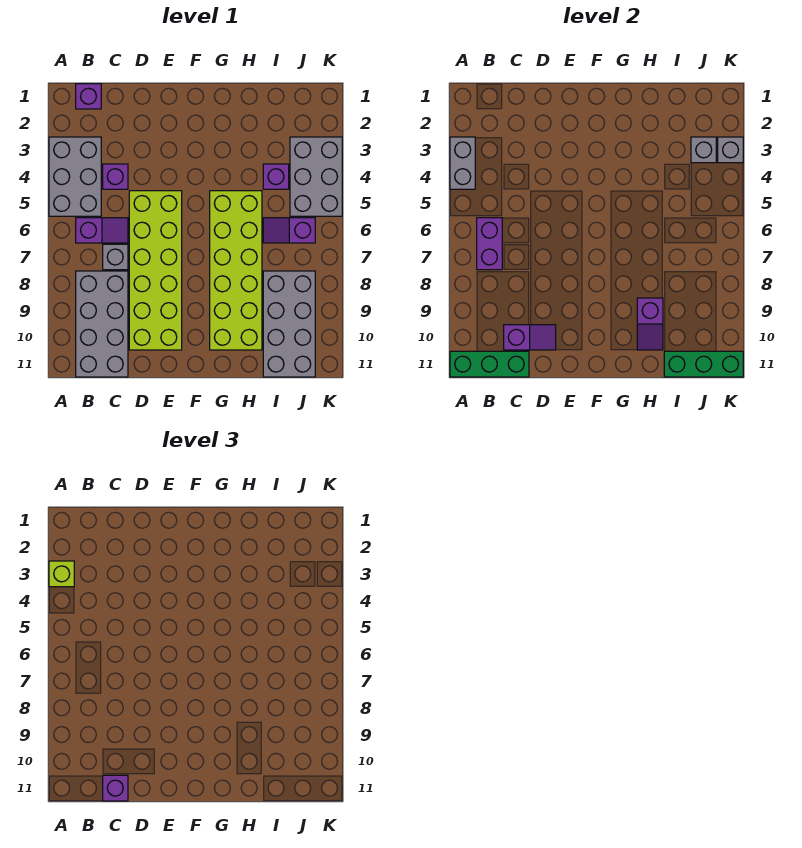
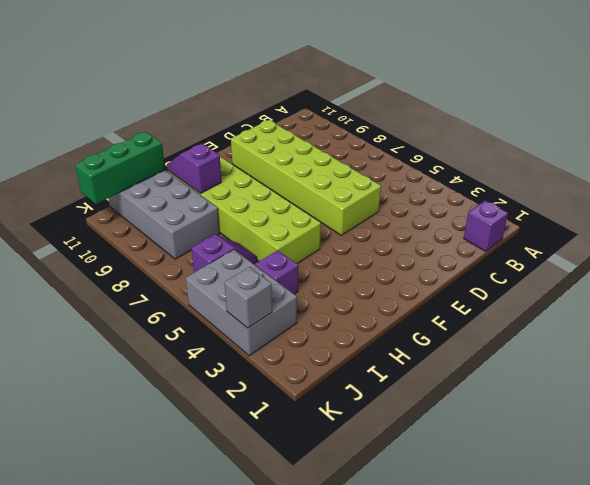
none -> grey brick A3:B5 level 1
none -> purple slope B6:C6 level 1 top B
none -> grey brick B8:C11 level 1

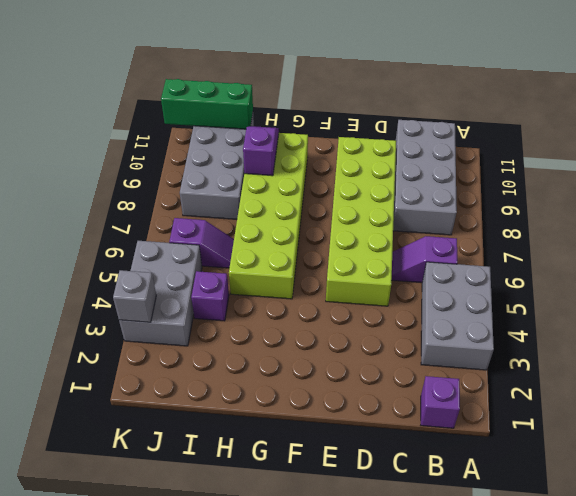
none -> purple brick C4 level 1
none -> grey brick C7 level 1
none -> grey brick A3:A4 level 2

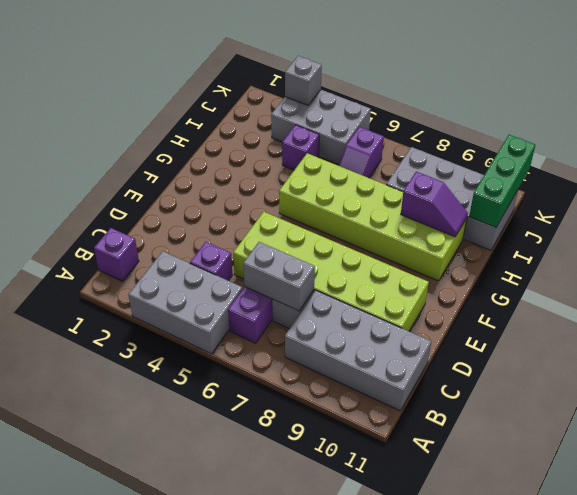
grey brick C6:C7 level 2 -> grey brick A3:A4 level 2
none -> green brick A11:C11 level 2
none -> purple brick B6:B7 level 2
none -> purple slope C10:D10 level 2 top C

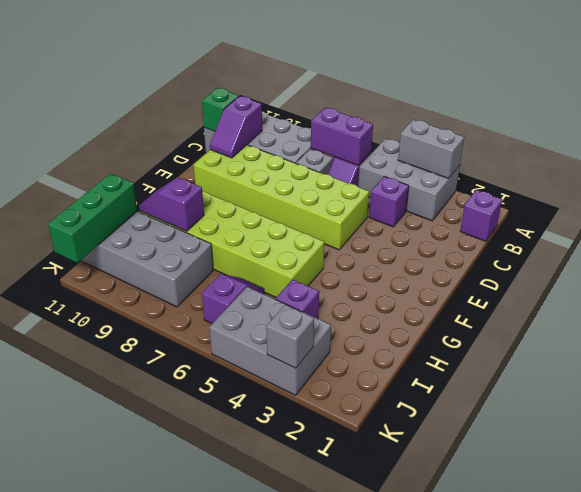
green brick C11 level 2 -> green brick A11:C11 level 2
none -> grey brick J3 level 2
none -> lime brick A3 level 3
none -> purple brick C11 level 3

